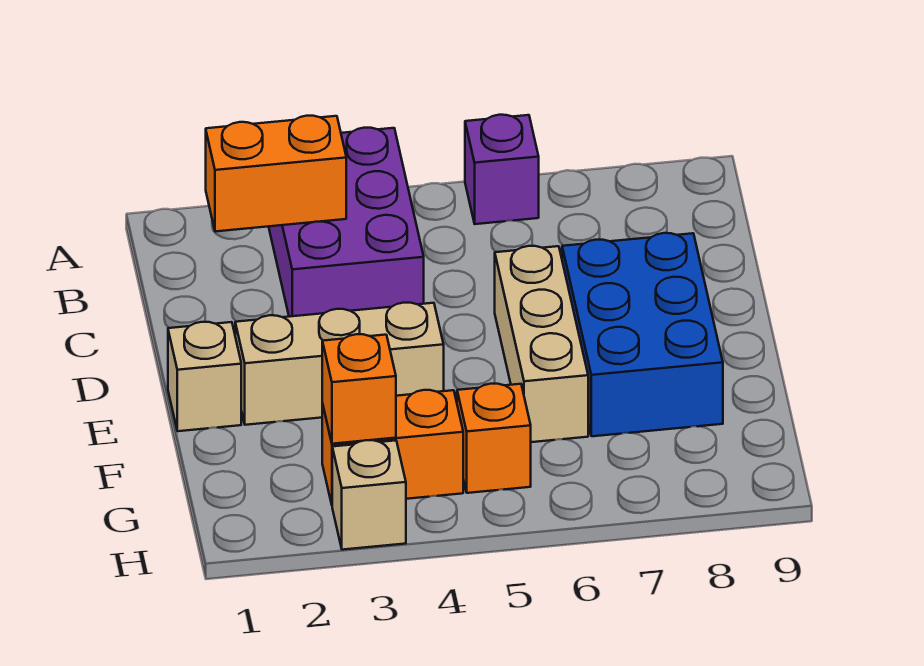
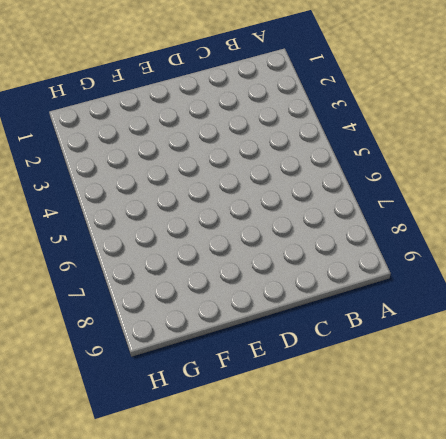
none -> purple brick A3:C4 level 1
none -> purple brick A6 level 1

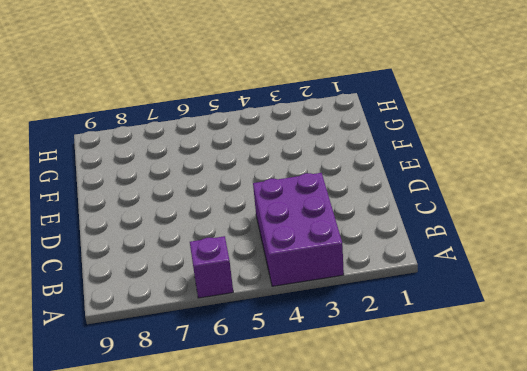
none -> tan brick D6:F6 level 1
none -> blue brick D7:F8 level 1

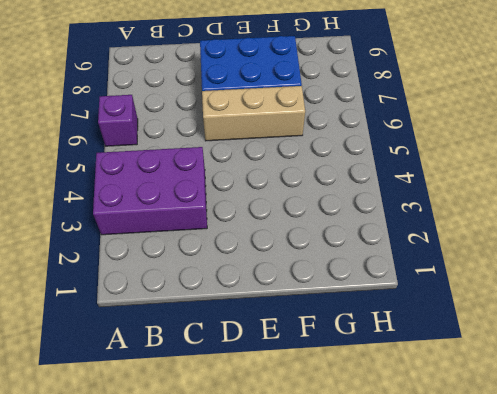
none -> tan brick E1 level 1
none -> tan brick E2:E4 level 1

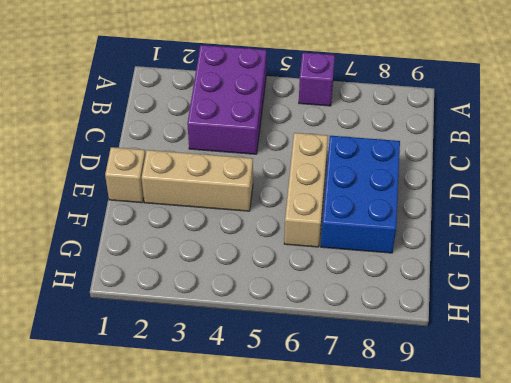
none -> orange brick G3:G4 level 1
none -> orange brick G5 level 1

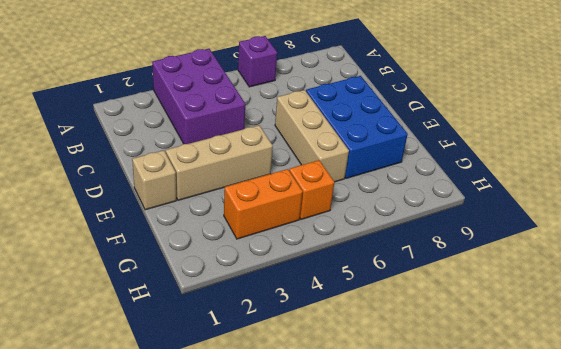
none -> tan brick H3 level 1
none -> orange brick B2:B3 level 2

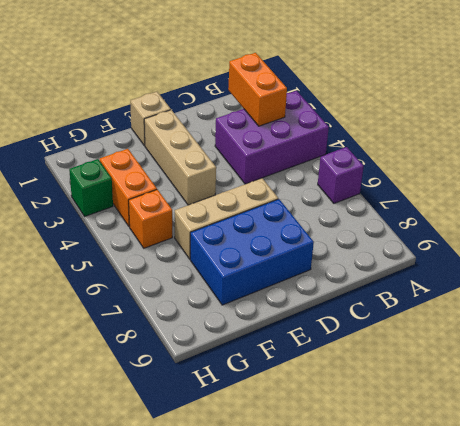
green brick H3 level 1 -> tan brick H3 level 1
none -> orange brick G3 level 2

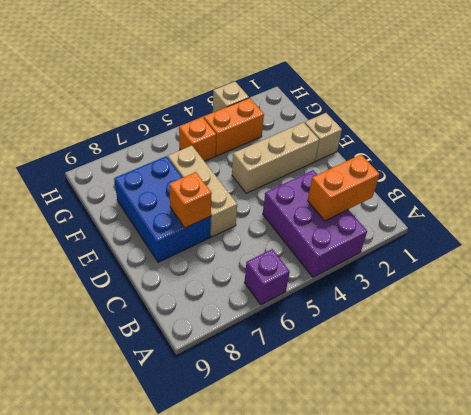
orange brick D7 level 2 -> orange brick G3 level 2

